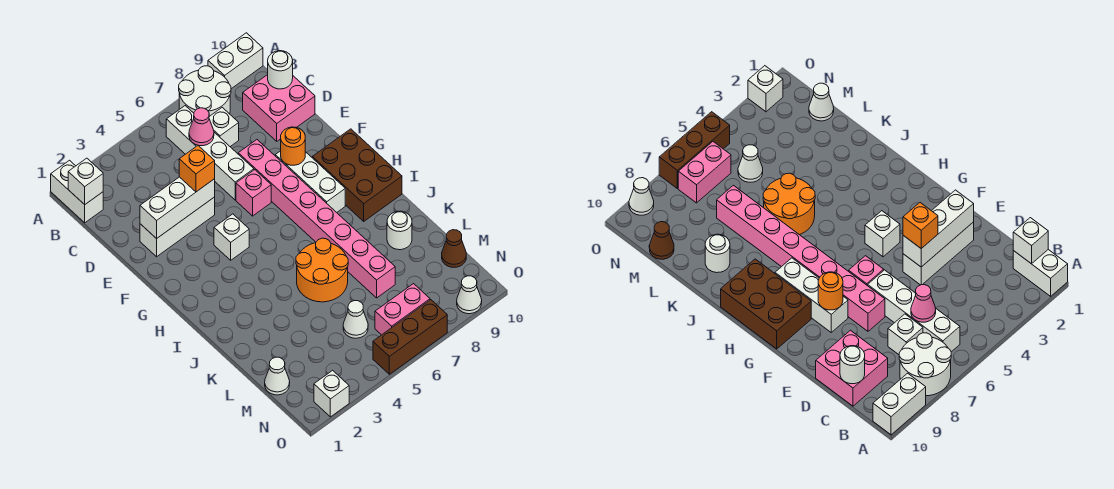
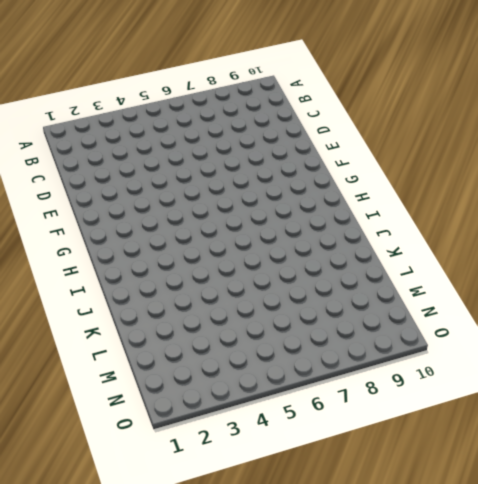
none -> white brick A1:B1 level 1
none -> white round brick A7:B8 level 1
none -> white brick A9:A10 level 1

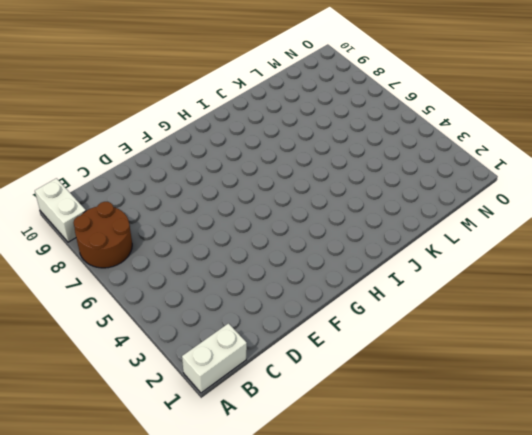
brown round brick A7:B8 level 1 -> white round brick A7:B8 level 1
none -> white brick B6:E6 level 1
none -> white brick C7 level 1
none -> pink brick C9:D10 level 1

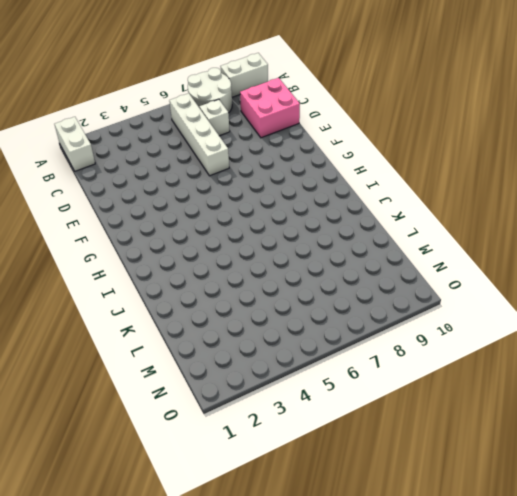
none -> white brick E2:E4 level 1
none -> pink brick E7:L7 level 1
none -> pink brick F6 level 1

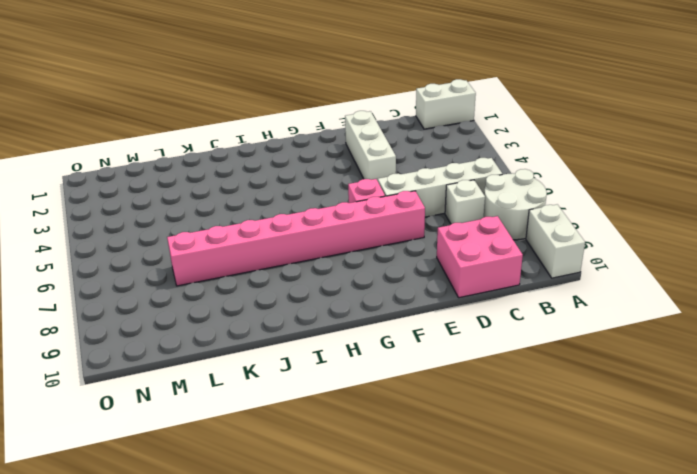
none -> white brick F8:H8 level 1
none -> white brick G4 level 1
none -> brown brick G9:I10 level 1

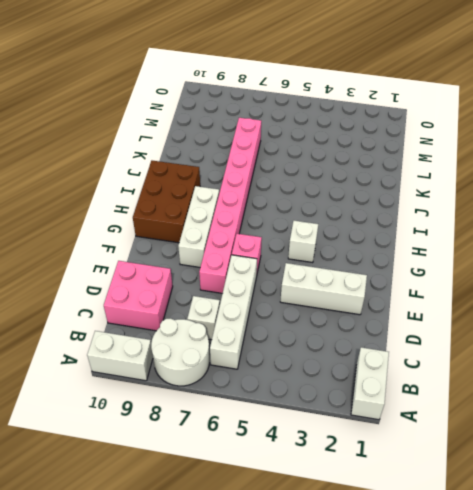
none -> orange round brick J5:K6 level 1
none -> white round brick K9 level 1
none -> white cone M1 level 1

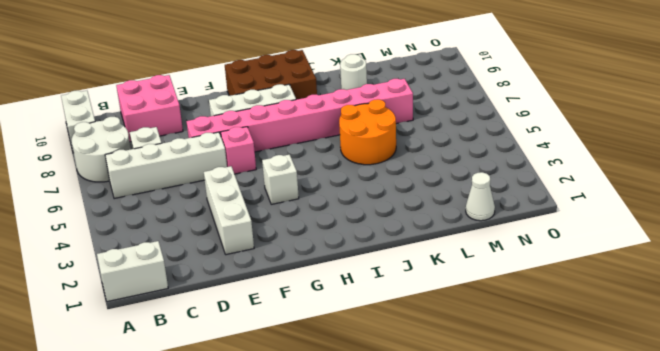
none -> white cone M5 level 1
none -> brown cone M10 level 1
none -> pink brick N6:N7 level 1

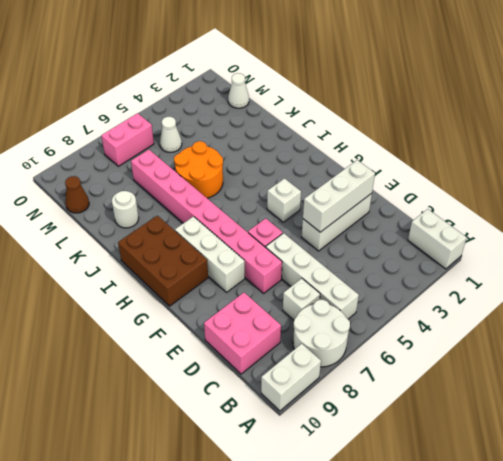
none -> white brick O2 level 1
none -> brown brick O5:O7 level 1
none -> white cone O9 level 1

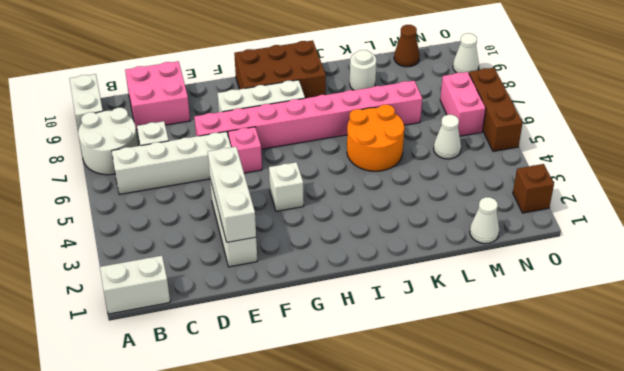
brown brick O2 level 1 -> white brick O2 level 1
none -> white brick B1 level 2
none -> pink cone C6 level 2
none -> white round brick C10 level 2

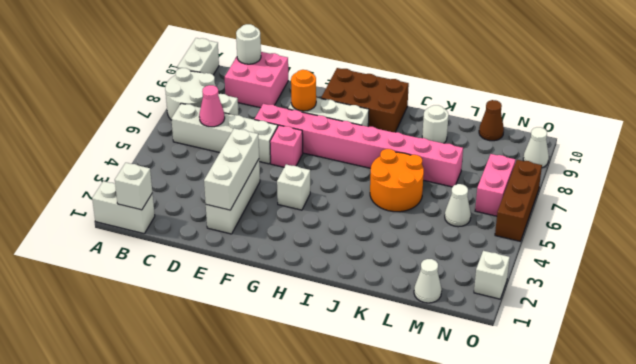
none -> orange brick E4 level 3

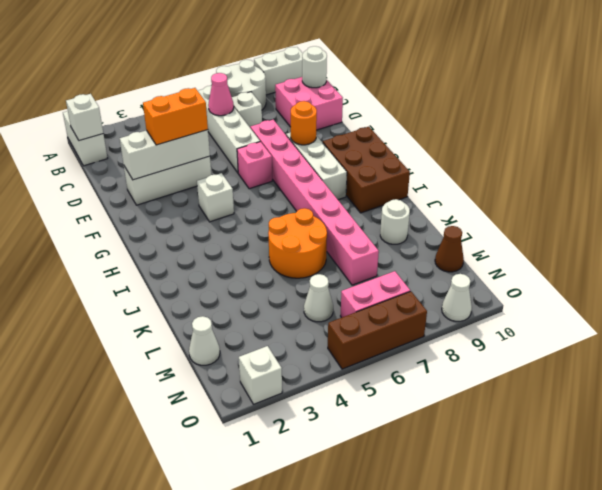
orange brick E3:E4 level 3 -> orange brick E4 level 3

